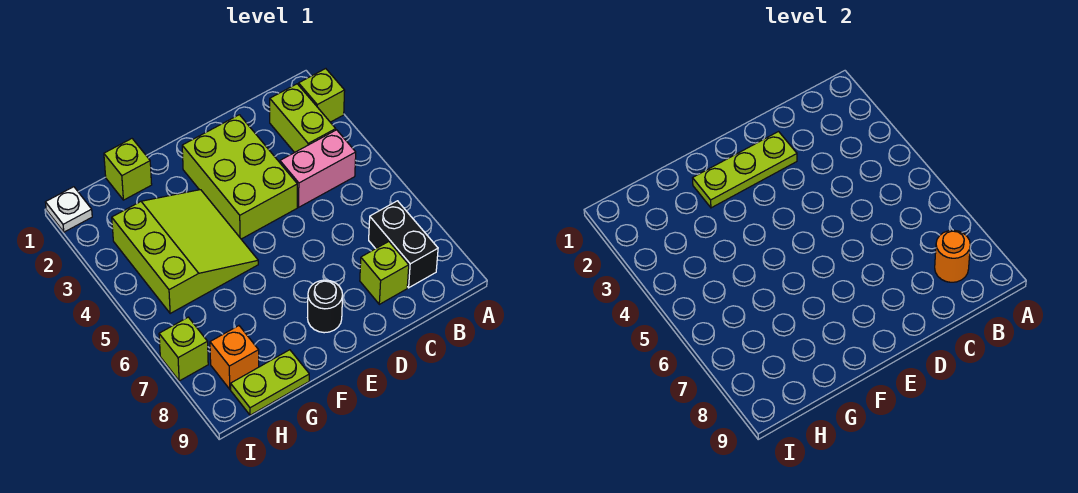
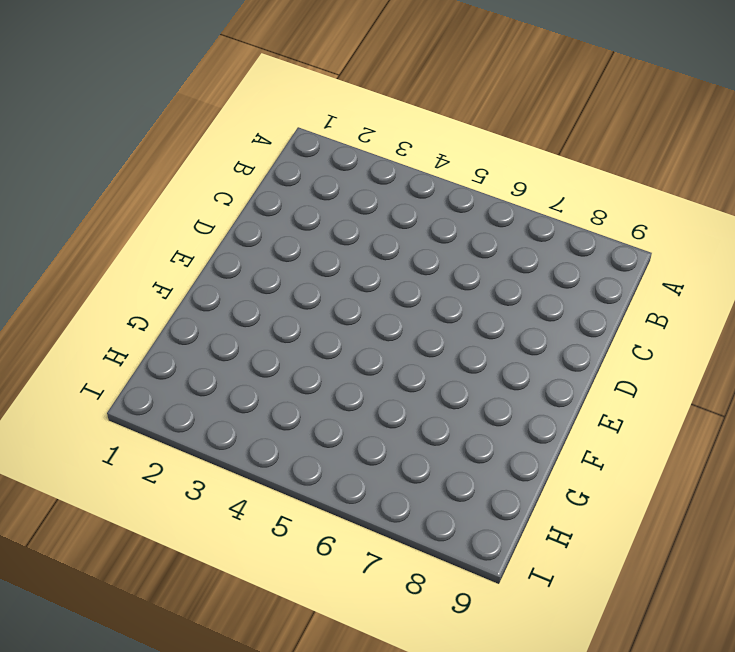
none -> lime brick A2 level 1
none -> lime brick B2:B3 level 1
none -> pink brick B4:C4 level 1

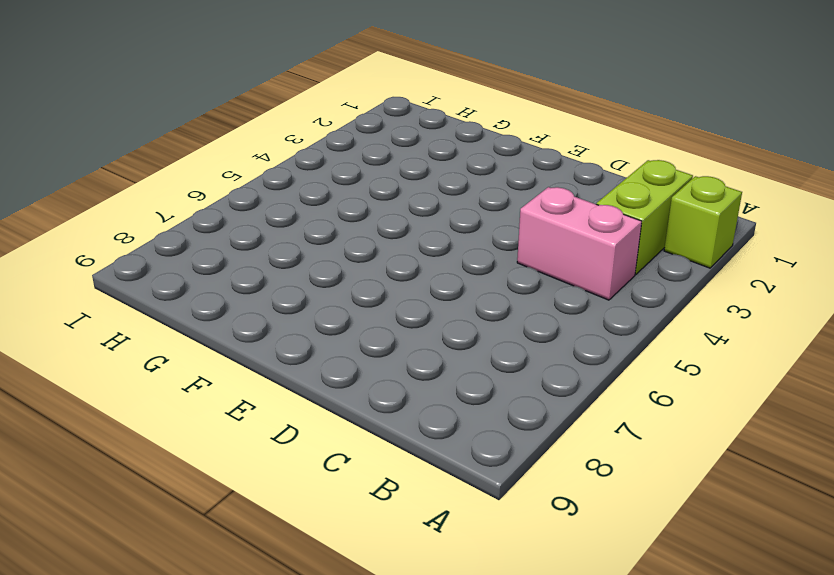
none -> black brick B7:B8 level 1
none -> lime brick C8 level 1
none -> lime brick D2:E4 level 1

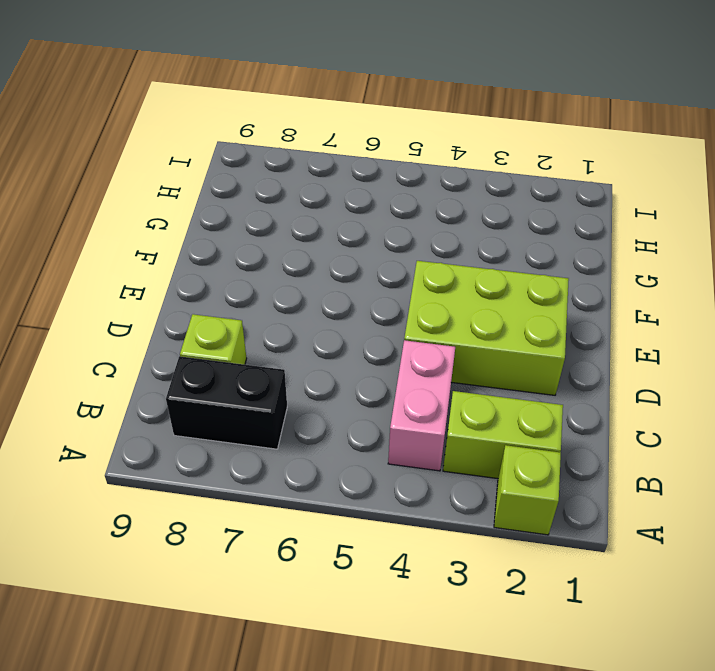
none -> black round brick E8 level 1
none -> lime slope F3:H5 level 1 top H
none -> lime brick G1 level 1

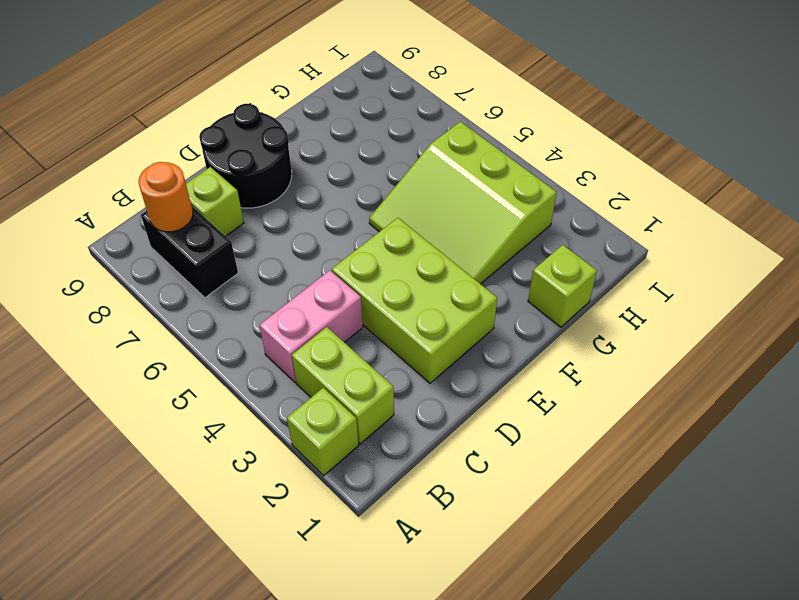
black round brick D8:E9 level 1 -> black round brick E8 level 1
none -> lime plate G9:H9 level 1
none -> orange brick H8 level 1
none -> white plate I1 level 1

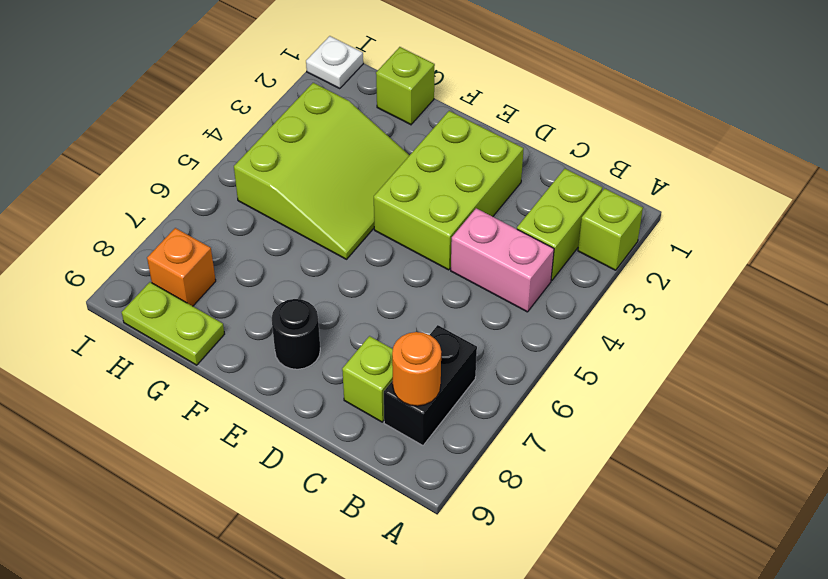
none -> lime brick I7 level 1
none -> lime plate D2:F2 level 2

